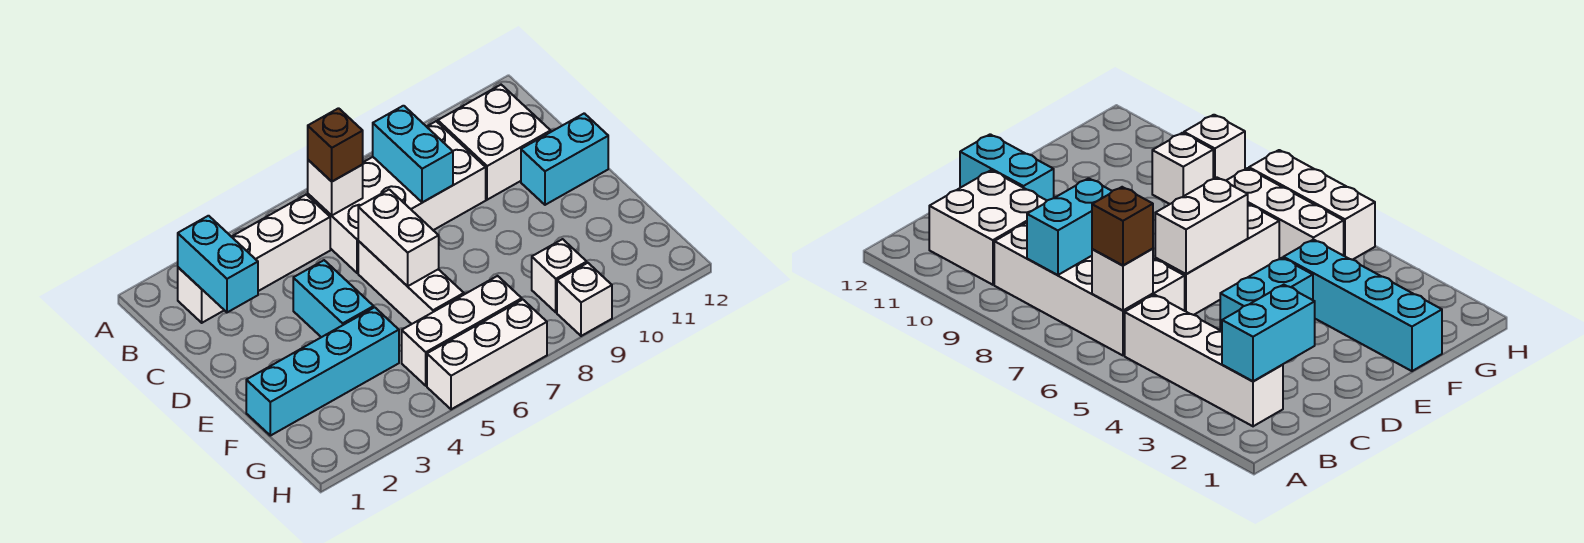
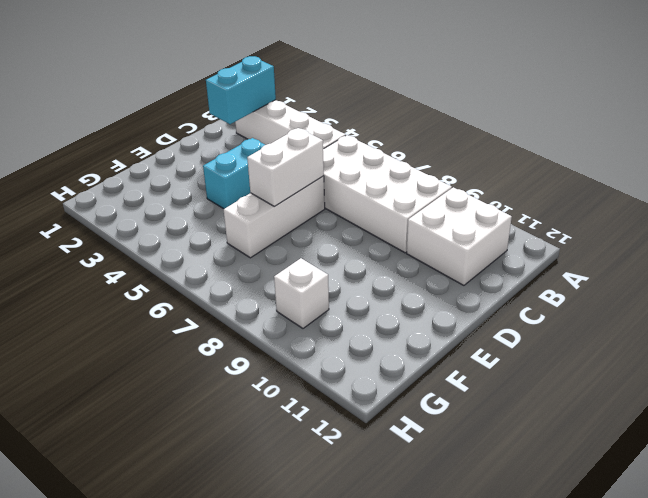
none -> cyan brick D11:D12 level 1
none -> cyan brick F1:F4 level 1
none -> white brick G5:G7 level 1

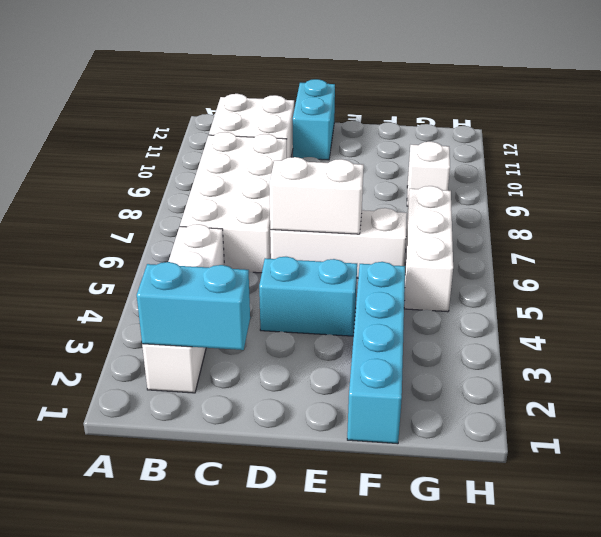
none -> white brick H5:H7 level 1
none -> white brick H9 level 1
none -> white brick B6 level 2

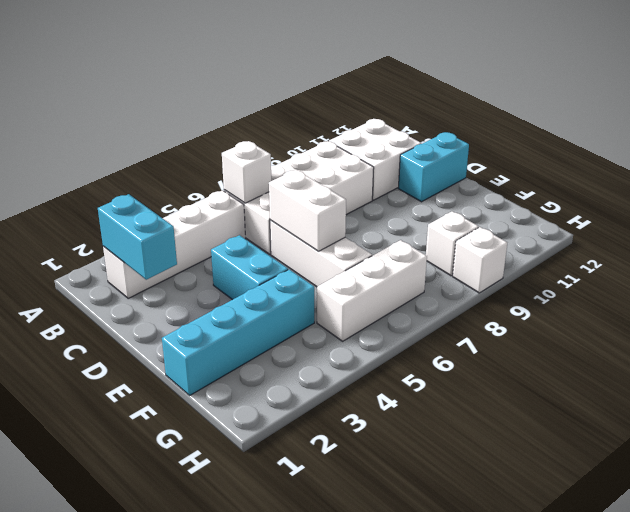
none -> white brick H5:H7 level 1
none -> cyan brick B8:C8 level 2
none -> brown brick B6 level 3

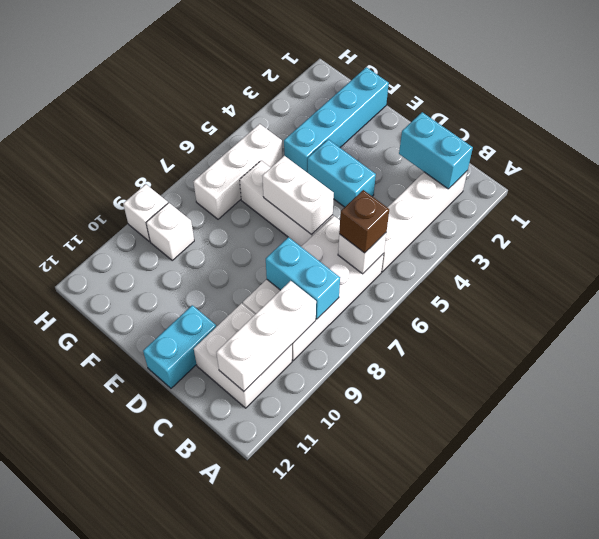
white brick B9:B11 level 2 -> white brick H5:H7 level 1

